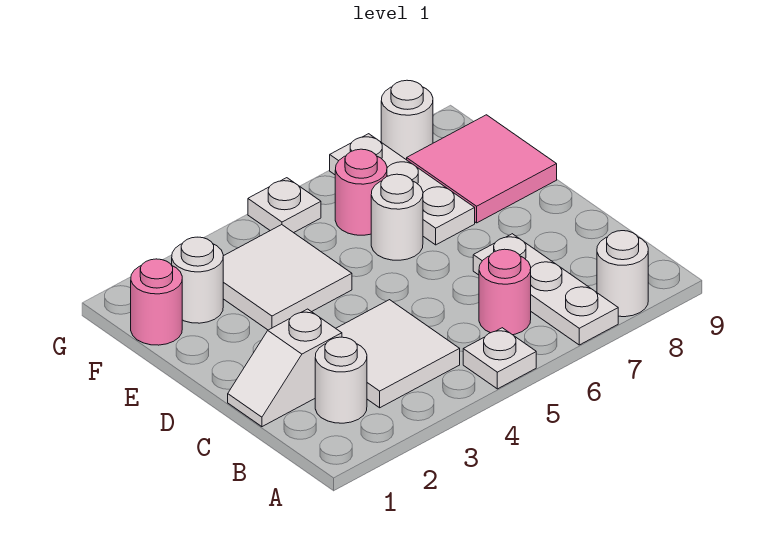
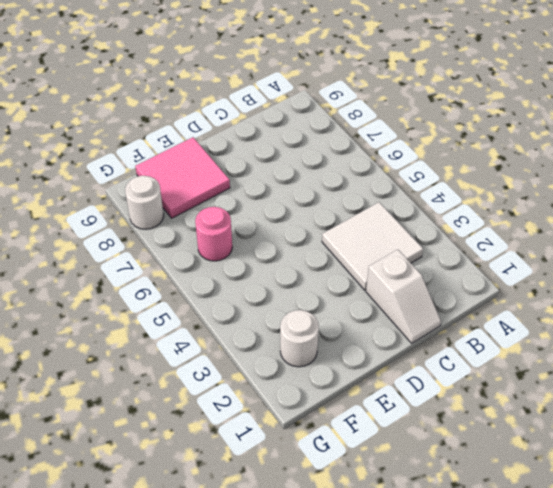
none -> white plate A5 level 1
none -> white plate A7:C7 level 1
none -> white round brick A8 level 1

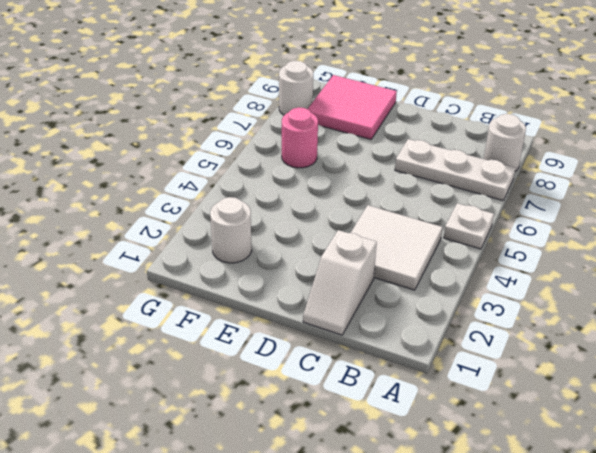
none -> white round brick B2 level 1
none -> pink round brick B6 level 1
none -> white tile E3:F4 level 1

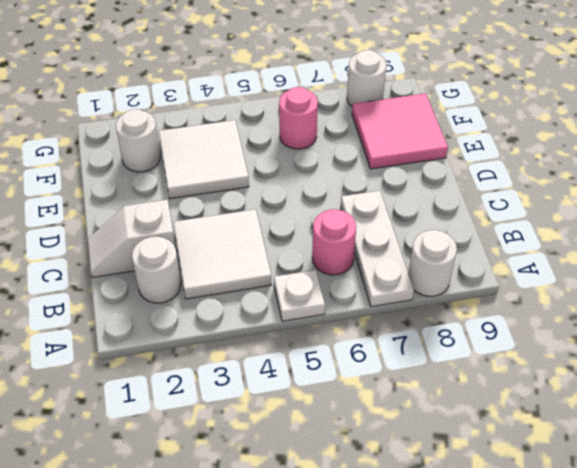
none -> white round brick E6 level 1
none -> white plate E7:G7 level 1
none -> pink round brick F1 level 1

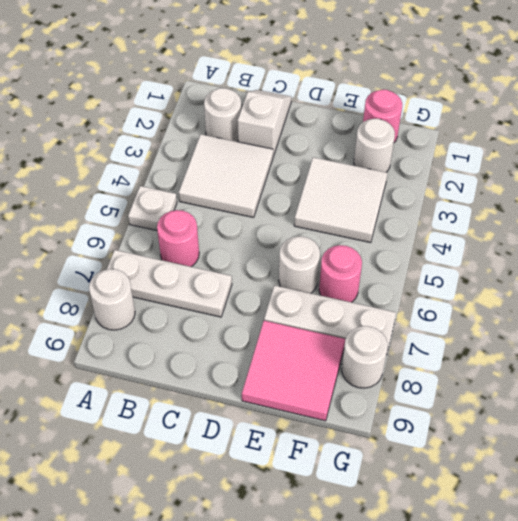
none -> white plate G5 level 1

